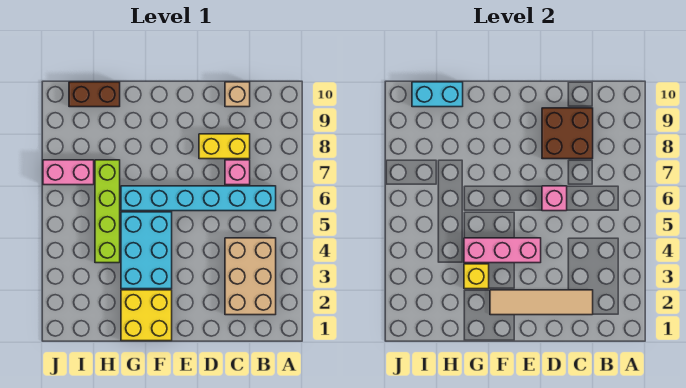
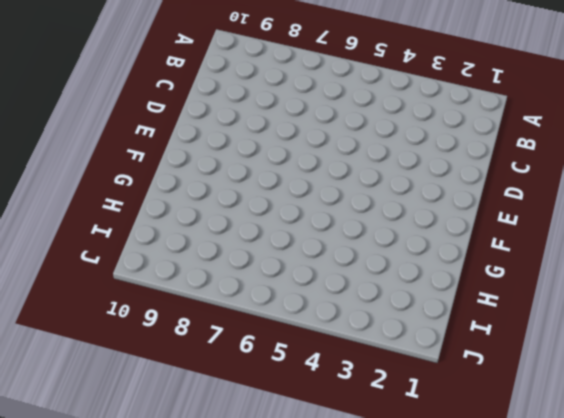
none -> tan brick B2:C4 level 1
none -> cyan brick B6:G6 level 1
none -> pink brick C7 level 1

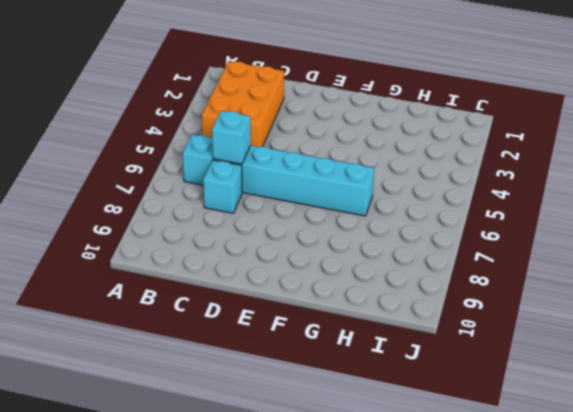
orange brick B2:C4 level 1 -> tan brick B2:C4 level 1
cyan brick C6 level 2 -> none
cyan brick C7 level 1 -> pink brick C7 level 1
none -> yellow brick C8:D8 level 1
none -> tan brick C10 level 1
none -> yellow brick F1:G2 level 1

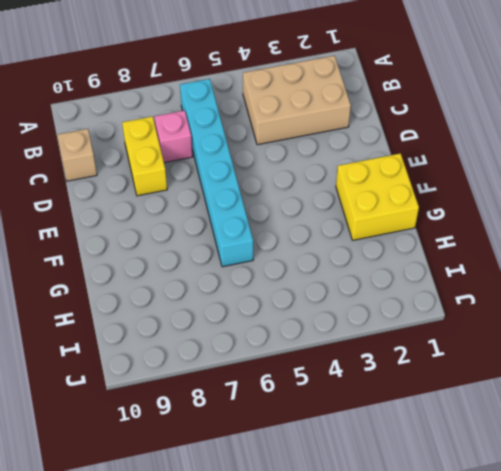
none -> cyan brick F3:G5 level 1
none -> lime brick H4:H7 level 1
none -> brown brick H10:I10 level 1

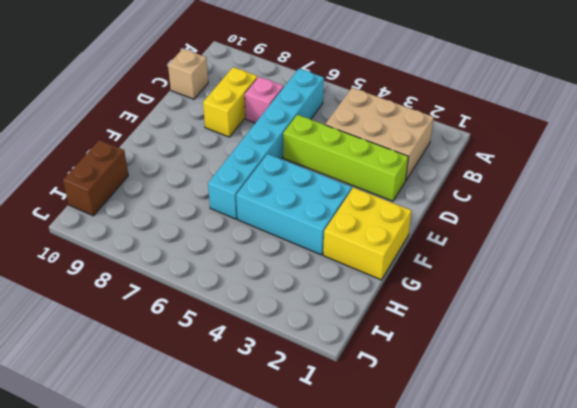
lime brick D2:D5 level 1 -> lime brick H4:H7 level 1
none -> pink brick I7:J7 level 1
none -> tan tile C2:F2 level 2
none -> brown brick C8:D9 level 2

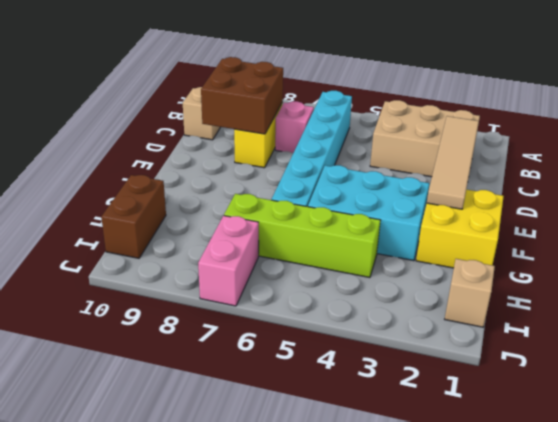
tan brick I1 level 1 -> none
none -> pink brick D6 level 2
none -> pink brick E4:G4 level 2
none -> yellow brick G3 level 2

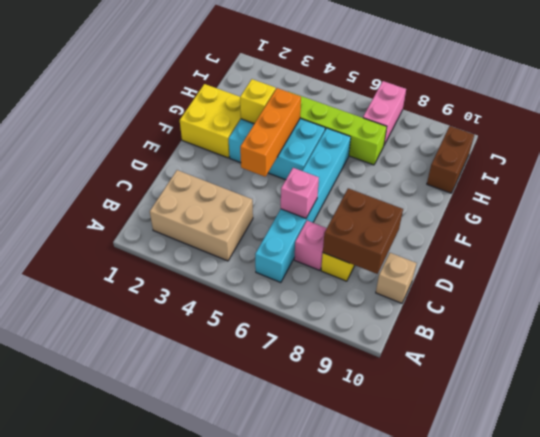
orange brick E4:G4 level 2 -> pink brick E4:G4 level 2
none -> tan tile C2:F2 level 2
none -> cyan brick H10:I10 level 2

